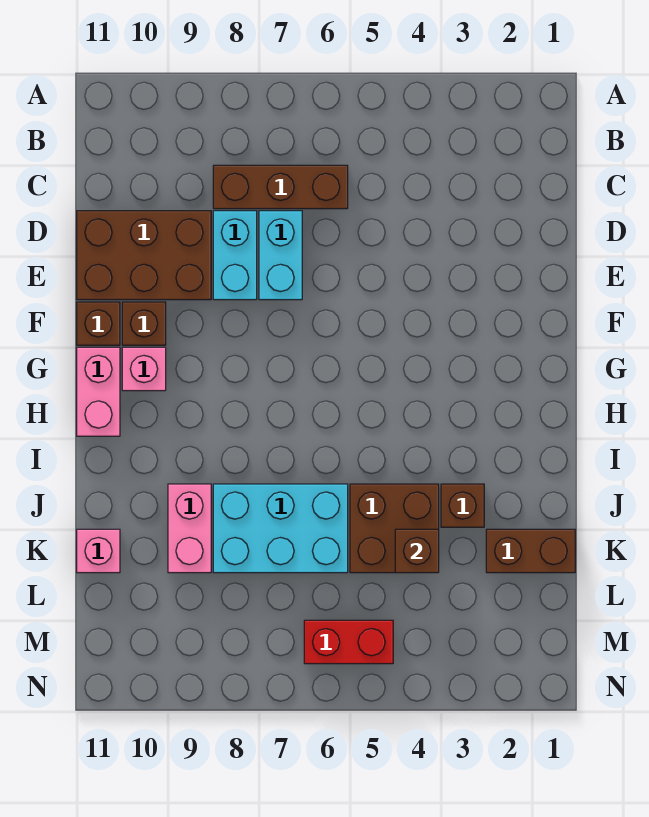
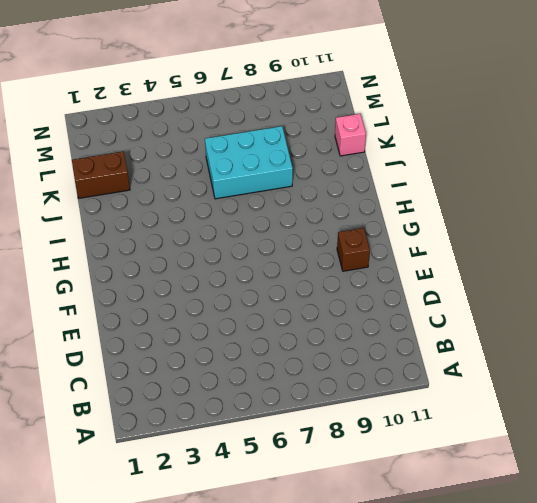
none -> brown brick C6:C8 level 1
none -> cyan brick D7:E7 level 1
none -> cyan brick D8:E8 level 1

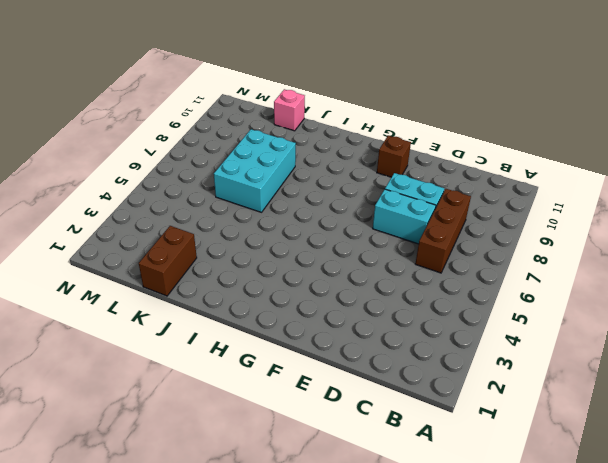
none -> brown brick D9:E11 level 1
none -> brown brick F11 level 1
none -> pink brick G10 level 1

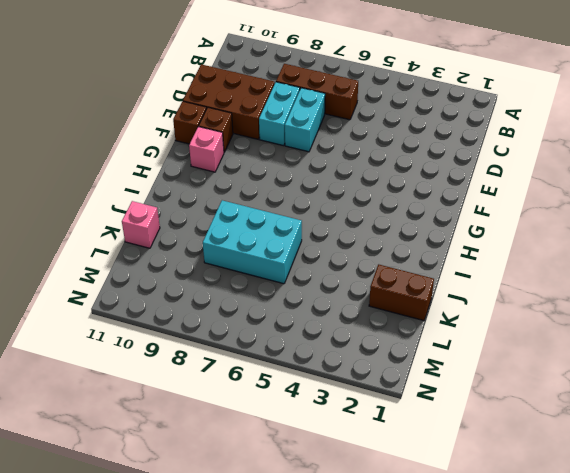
none -> pink brick G11:H11 level 1
none -> brown brick J3 level 1
none -> brown brick J4:K5 level 1

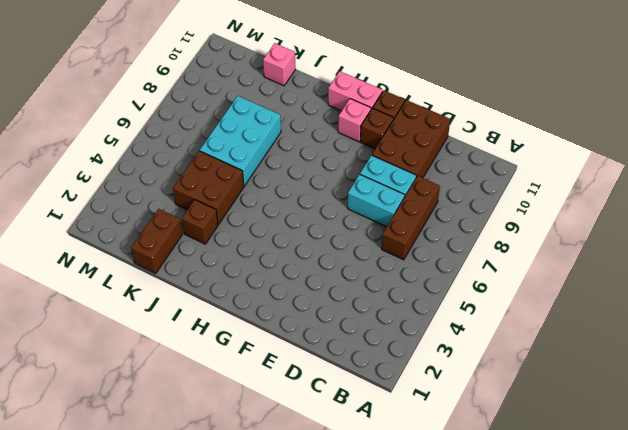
none -> pink brick J9:K9 level 1
none -> red brick M5:M6 level 1
none -> brown brick K4 level 2

